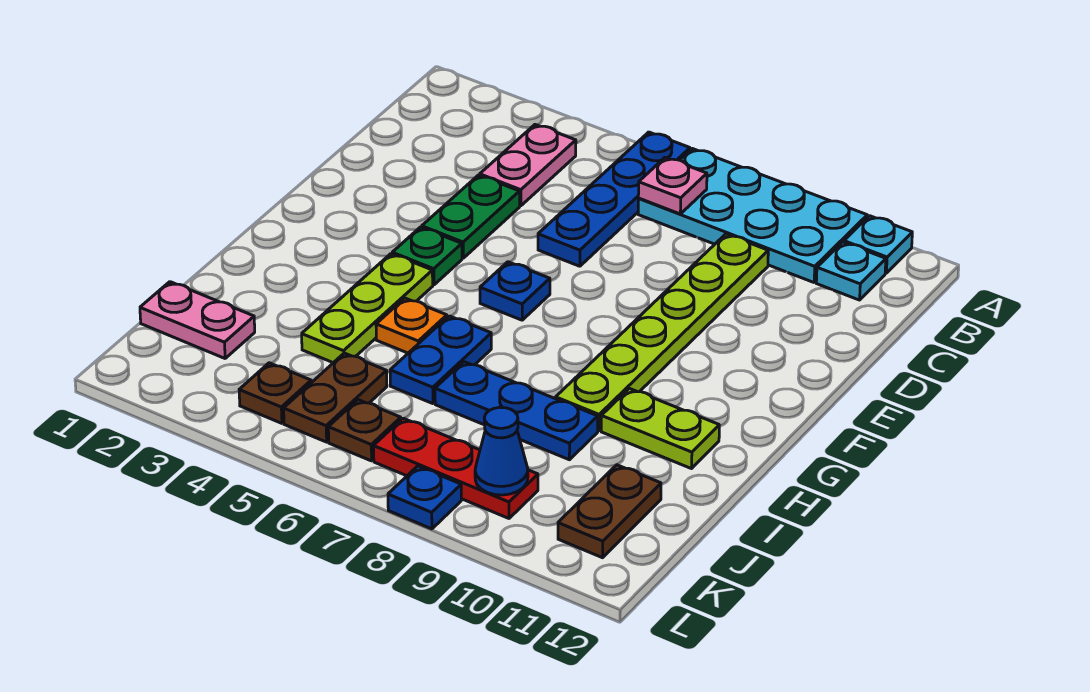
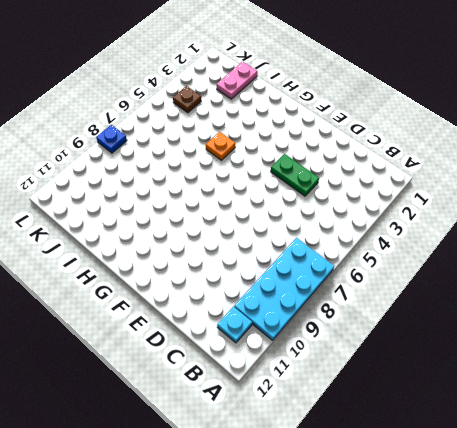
none -> blue plate A6:D6 level 1
none -> cyan plate A11 level 1
none -> pink plate B4:C4 level 1

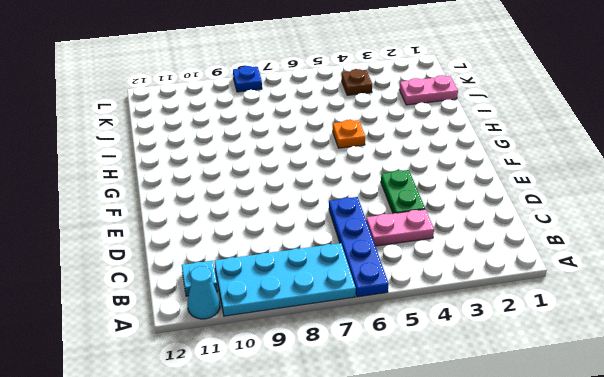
cyan cone A11 level 1 -> cyan plate A11 level 1
pink plate C4:C5 level 1 -> pink plate B4:C4 level 1
none -> lime plate C9:H9 level 1
none -> green plate F4 level 1
none -> blue plate F6 level 1

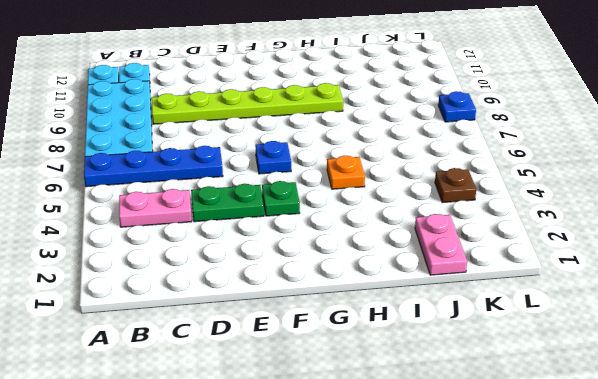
none -> lime plate G4:I4 level 1
none -> blue plate H6:I6 level 1
none -> lime plate H10:H11 level 1

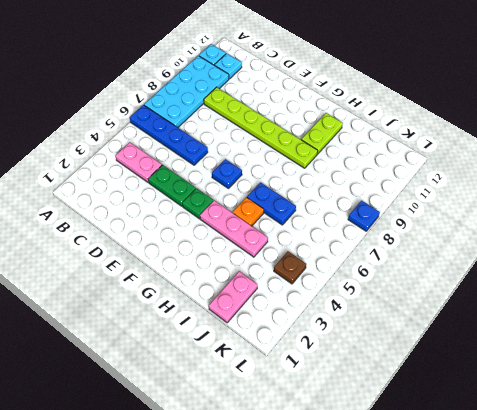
pink plate G4:I4 level 1 -> lime plate G4:I4 level 1
none -> blue plate I7:I9 level 1
none -> brown plate J5:K5 level 1
none -> brown plate J11:K11 level 1

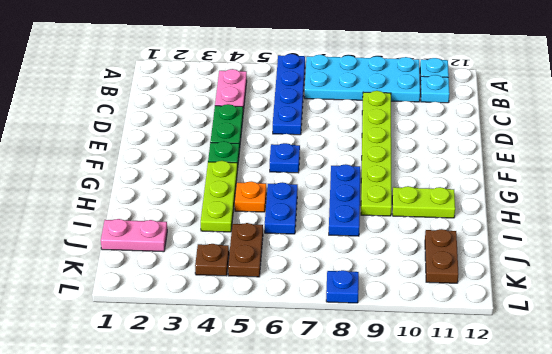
blue plate G8:I8 level 1 -> blue plate I7:I9 level 1
none -> brown plate K6 level 1
none -> red plate K7:K9 level 1
none -> pink plate B7 level 2

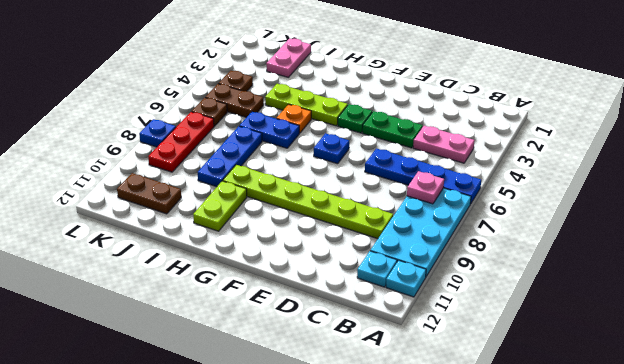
none -> blue cone K9 level 2

